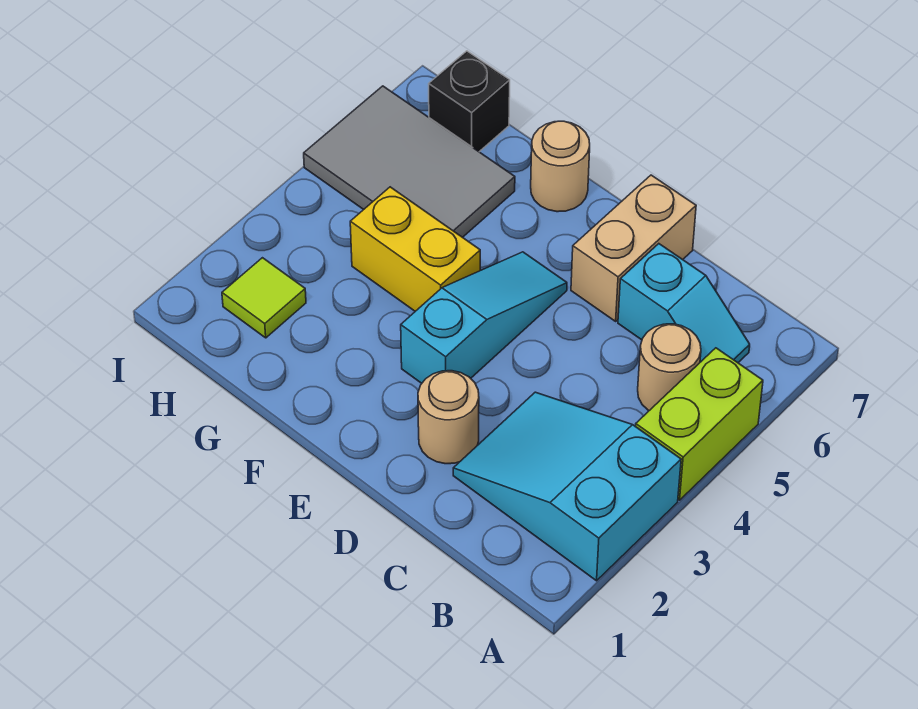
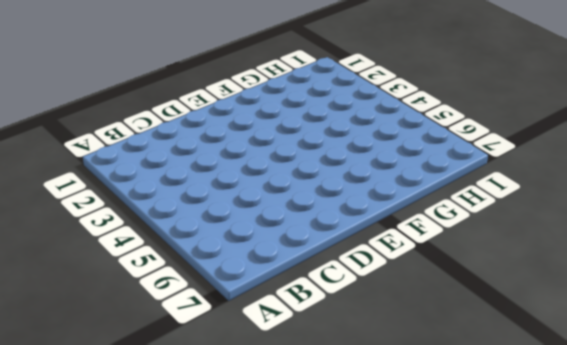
none -> cyan slope A2:C3 level 1 top A
none -> lime brick A4:A5 level 1
none -> tan round brick B5 level 1

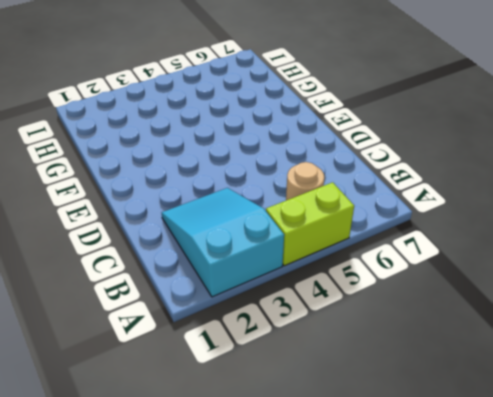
none -> cyan slope B6:C6 level 1 top C
none -> tan round brick D2 level 1
none -> tan brick D6:D7 level 1

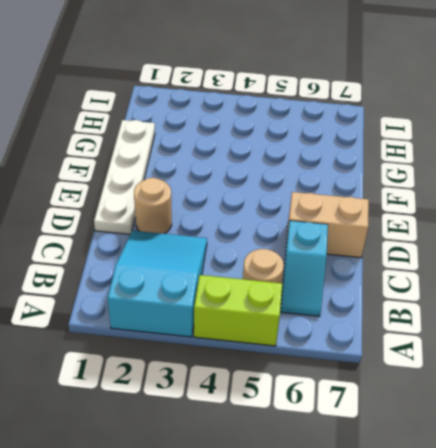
white plate D1:G1 level 1 -> none
none -> cyan slope E3:E5 level 1 top 3
none -> yellow brick F4:G4 level 1
none -> tan round brick F7 level 1

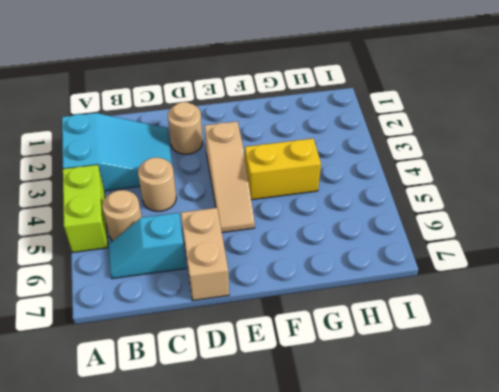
tan round brick C4 level 1 -> tan round brick F7 level 1
tan slope E3:E5 level 1 top 3 -> cyan slope E3:E5 level 1 top 3
none -> grey tile G5:I6 level 1
none -> lime tile H2 level 1
none -> black brick H7 level 1

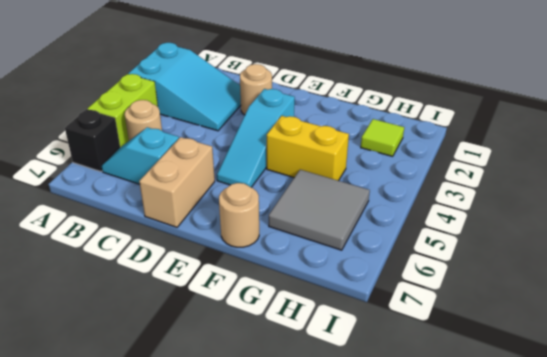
black brick A6 level 1 -> black brick H7 level 1
grey tile G5:H6 level 1 -> grey tile G5:I6 level 1

